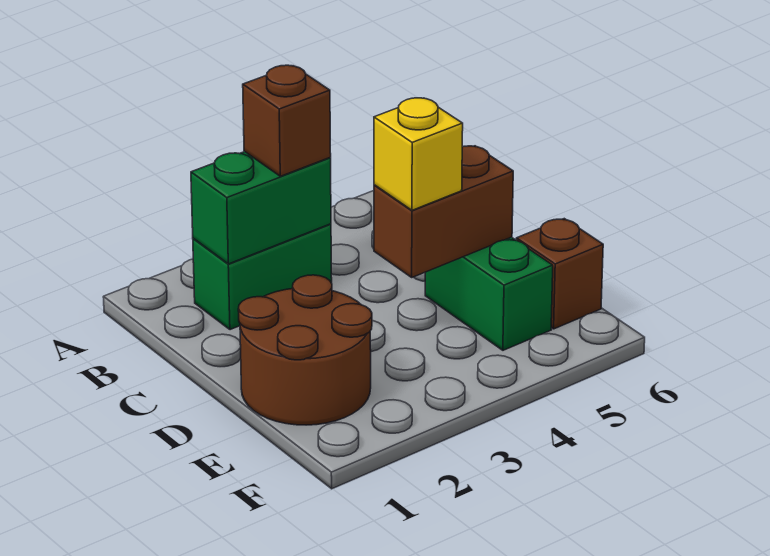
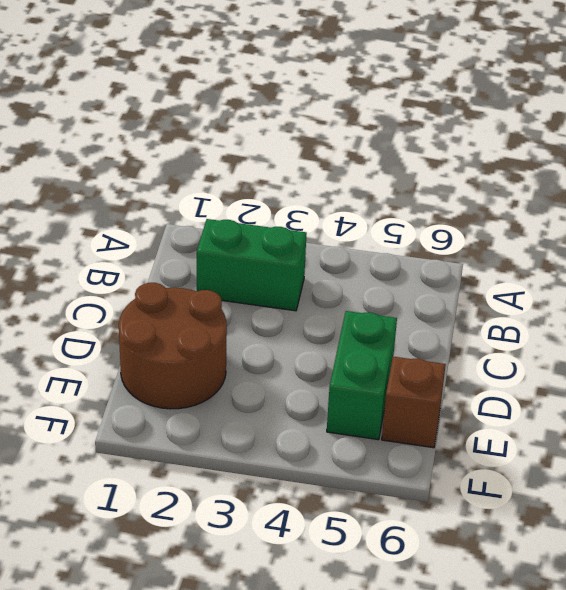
none -> green brick B2:B3 level 2
none -> brown brick D4:D5 level 2

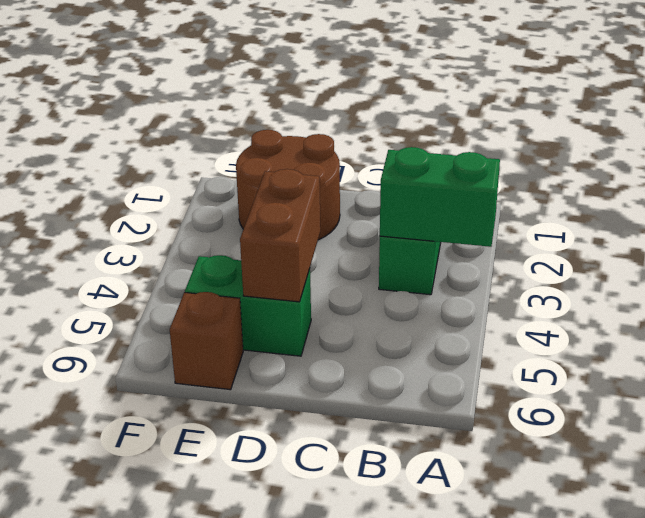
green brick A3:B3 level 2 -> green brick B2:B3 level 2
none -> brown brick B3 level 3
none -> yellow brick D4 level 3

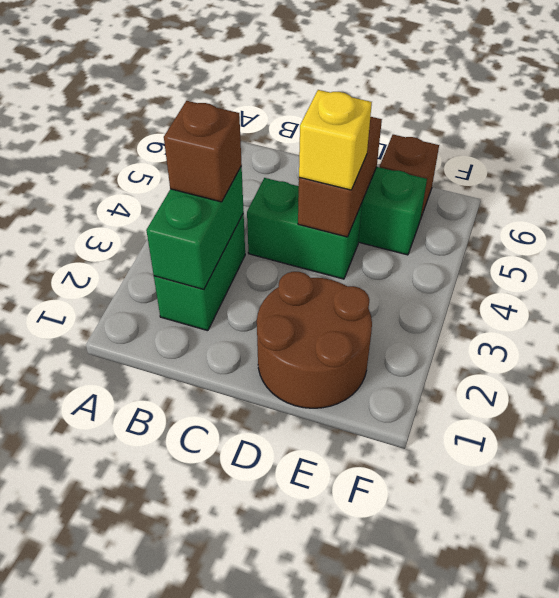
green brick C4:D4 level 1 -> none

